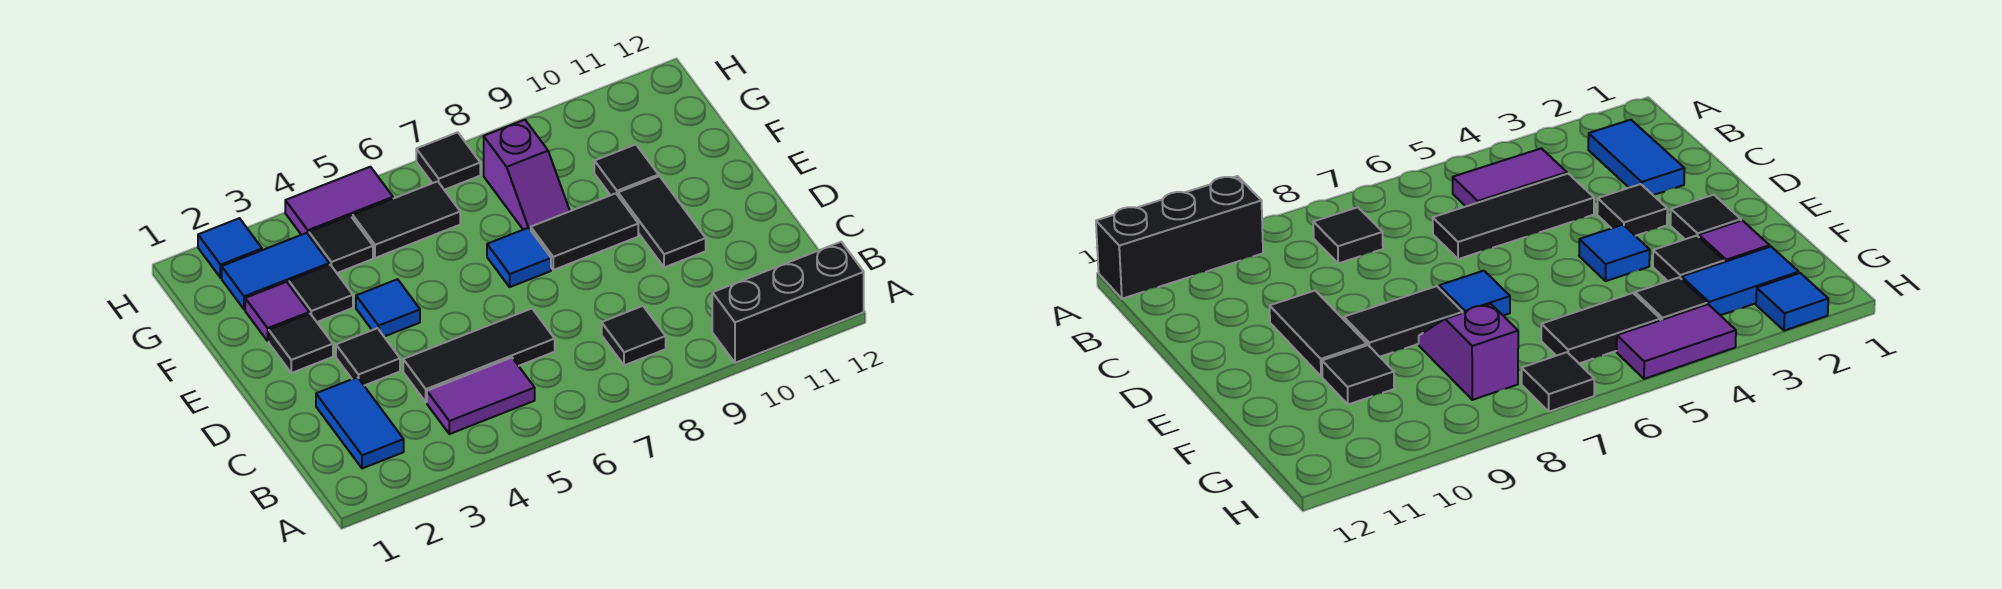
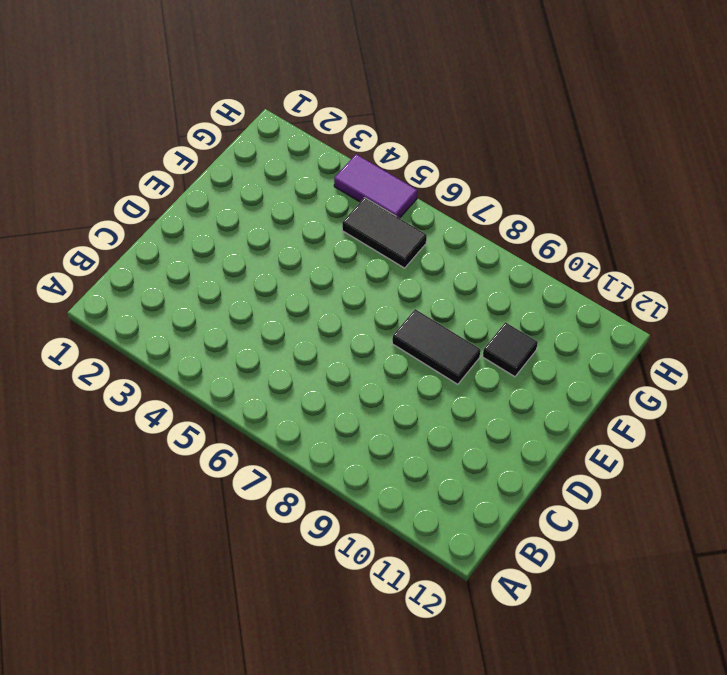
none -> black brick A10:A12 level 1
none -> blue tile B2:C2 level 1
none -> purple tile B4:B5 level 1

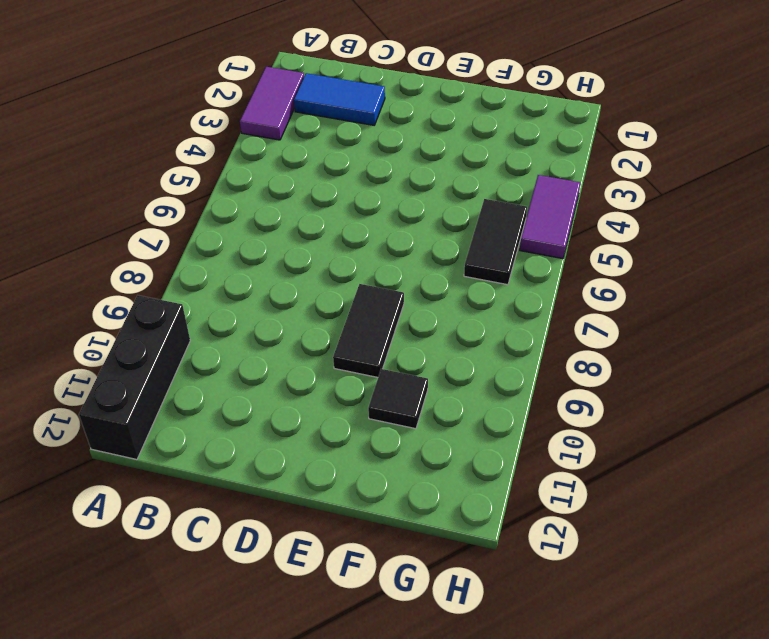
purple tile A2:A3 level 1 -> purple tile B4:B5 level 1
none -> black tile B8 level 1
none -> black tile C4:C6 level 1
none -> black tile D3 level 1

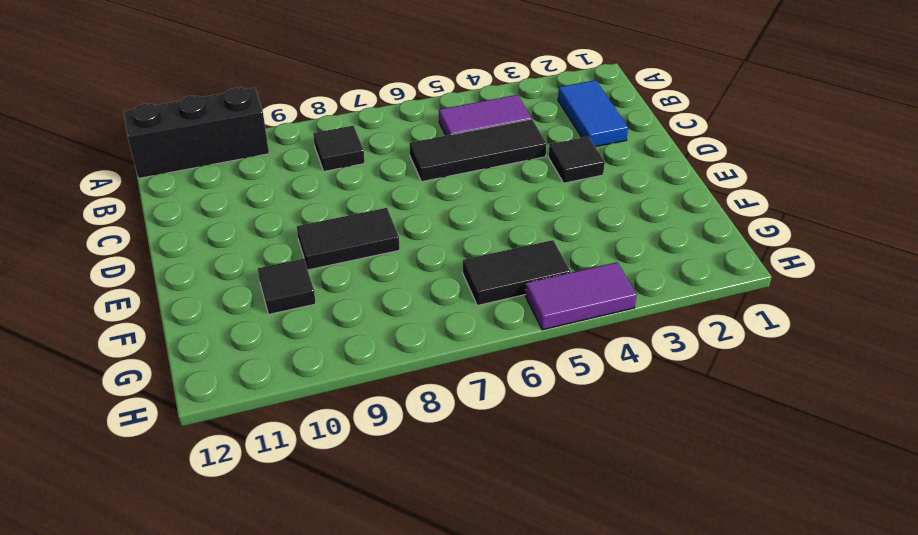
none -> black tile D10:E10 level 1
none -> black tile E2 level 1
none -> blue tile E4 level 1

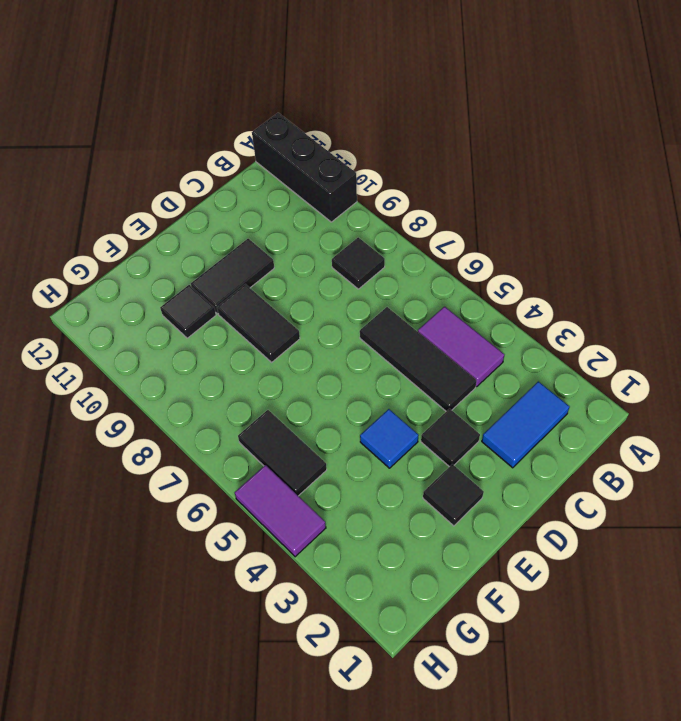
none -> blue tile E7 level 1
none -> purple tile F2 level 1
none -> black tile F3 level 1

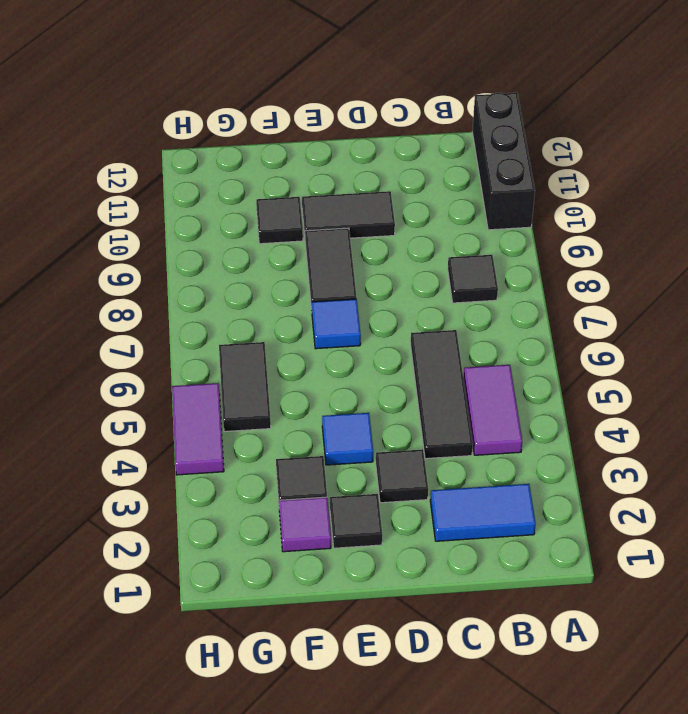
none -> purple slope F8:G8 level 1 top G
none -> blue tile G2:G3 level 1
none -> black tile G4 level 1

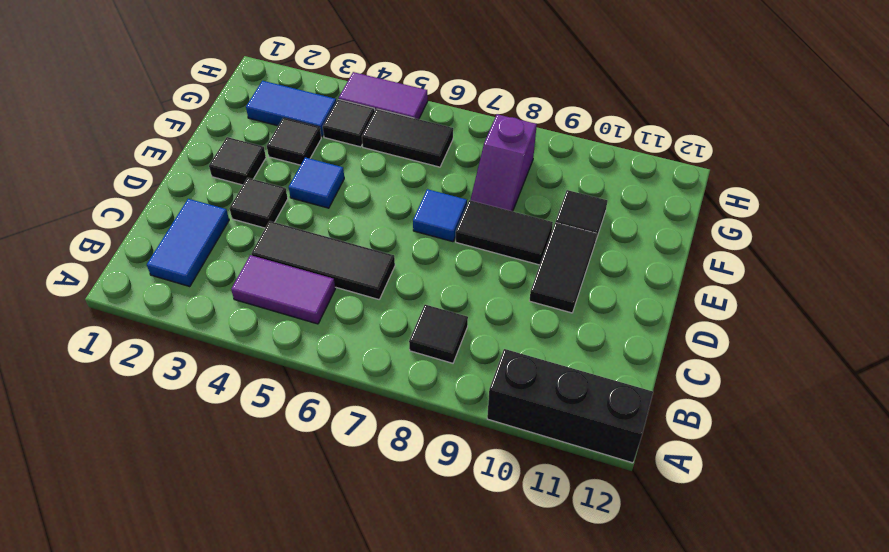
none -> purple tile F2 level 1
none -> blue tile H2 level 1
none -> black tile H7 level 1

